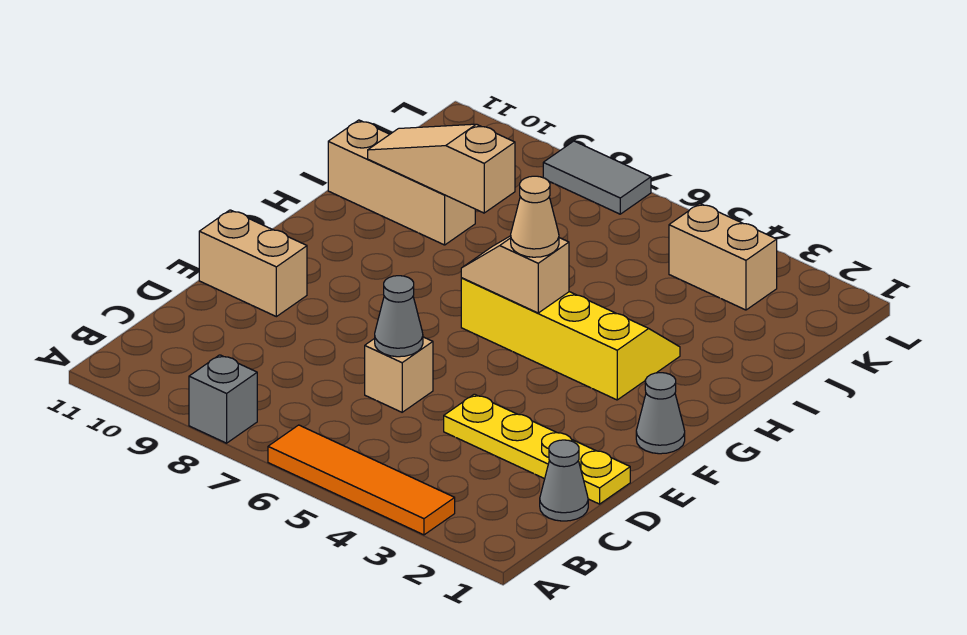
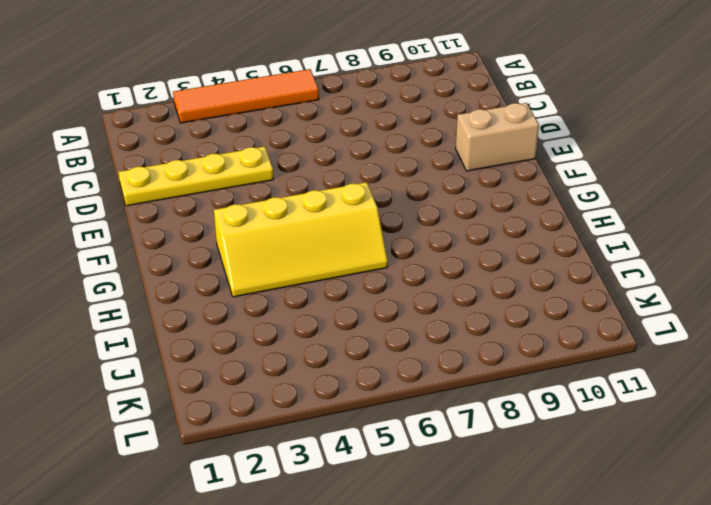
none -> grey brick A8 level 1
none -> grey cone C1 level 1
none -> tan brick D6 level 1

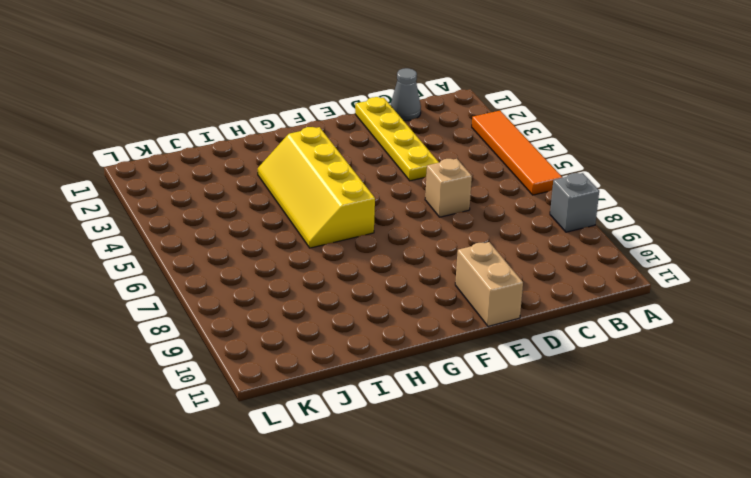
none -> grey cone F1 level 1
none -> tan brick I9:I11 level 1
none -> tan brick K3:K4 level 1

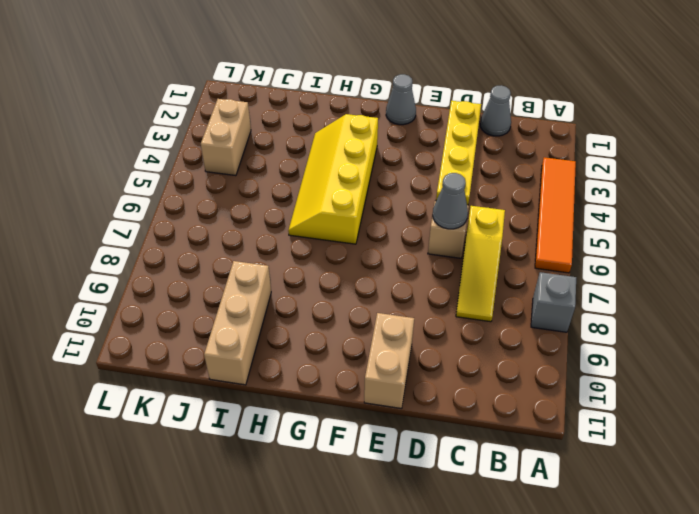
yellow slope C6:C8 level 1 top 6 -> none
none -> grey tile L7:L8 level 1
none -> tan slope G5:G6 level 2 top 5
none -> tan slope I8:I10 level 2 top 8

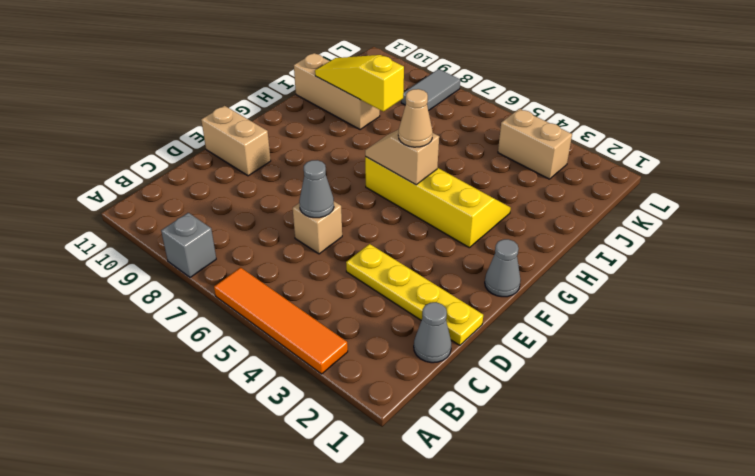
yellow slope I8:I10 level 2 top 8 -> tan slope I8:I10 level 2 top 8
grey tile K8:L8 level 1 -> grey tile L7:L8 level 1

